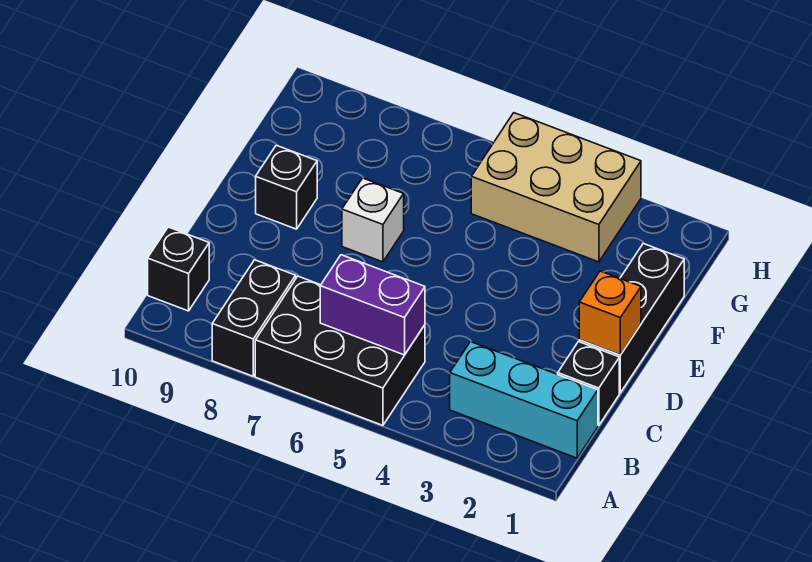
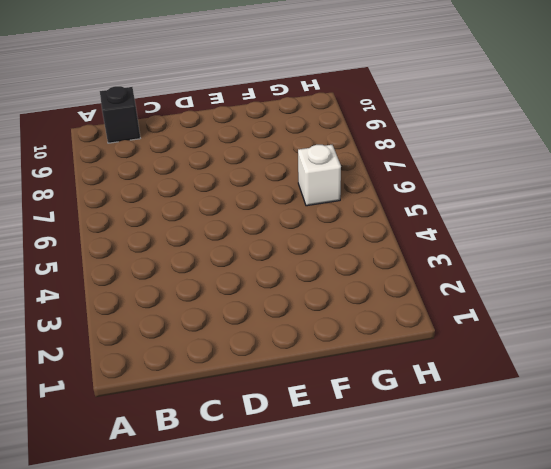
white brick G6 level 1 -> white brick E7 level 1
none -> black brick A5:B7 level 1
none -> black brick A8:B8 level 1

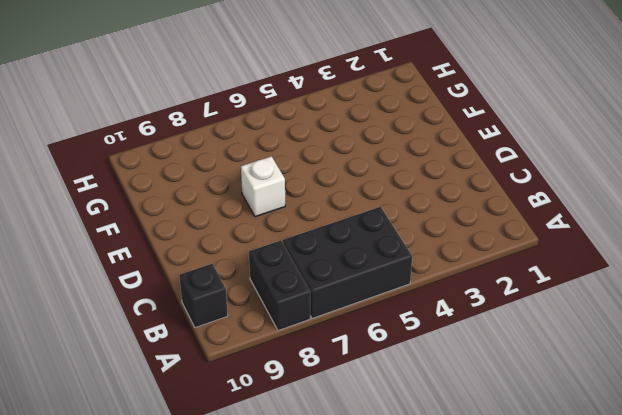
none -> cyan brick B1:B3 level 1
none -> black brick C1 level 1

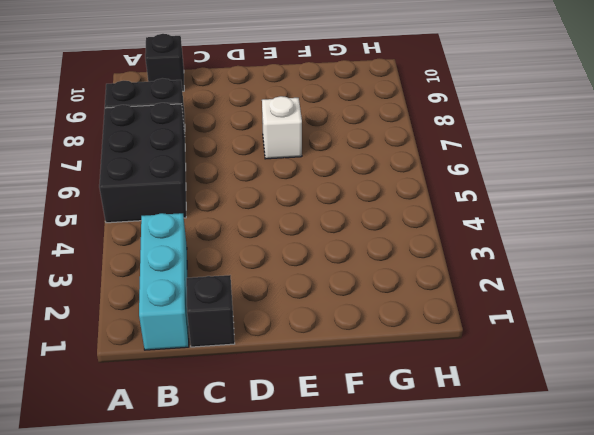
none -> black brick D1:F1 level 1
none -> black brick E9 level 1

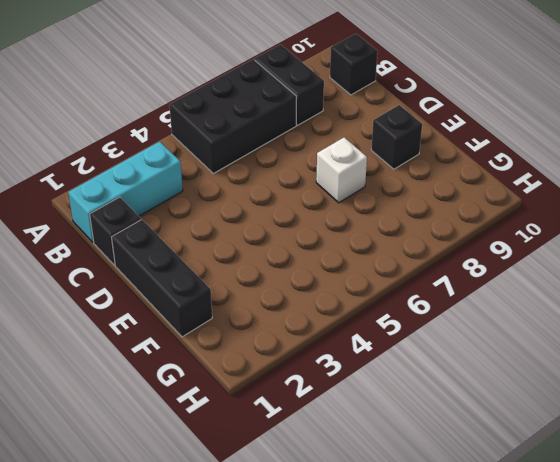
none -> tan brick G3:H5 level 1
none -> purple brick B5:B6 level 2

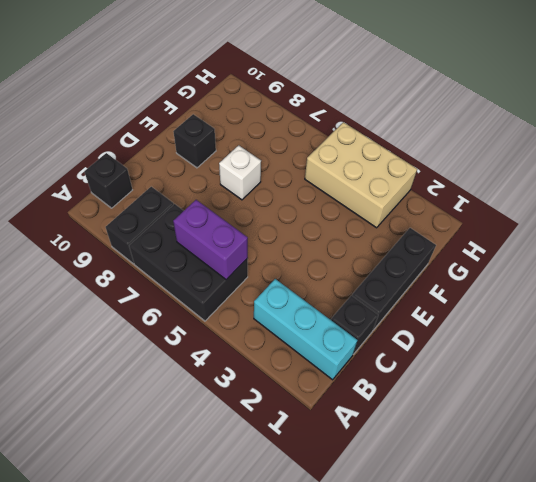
none -> orange brick D1 level 2

